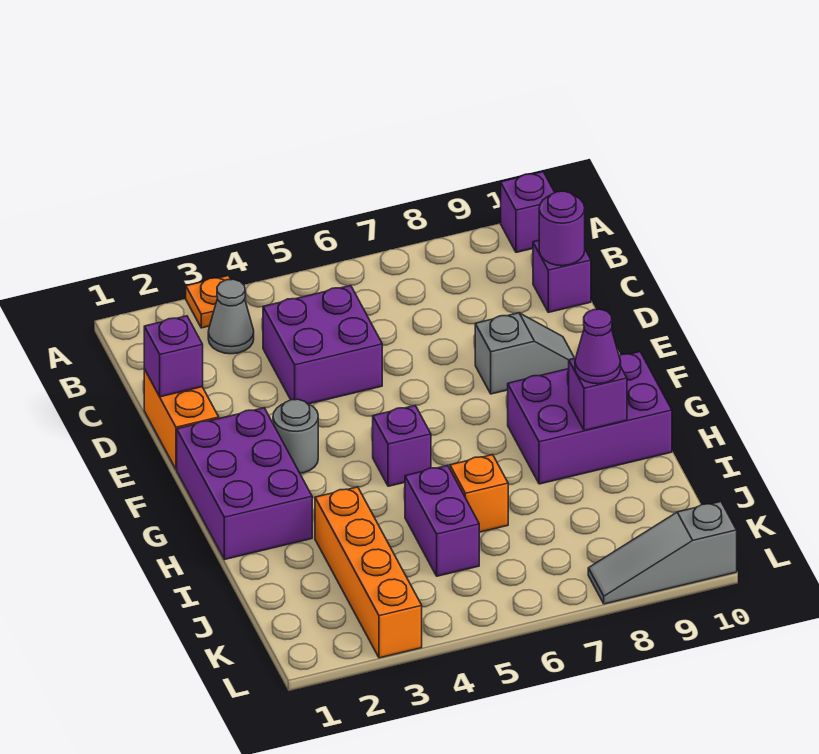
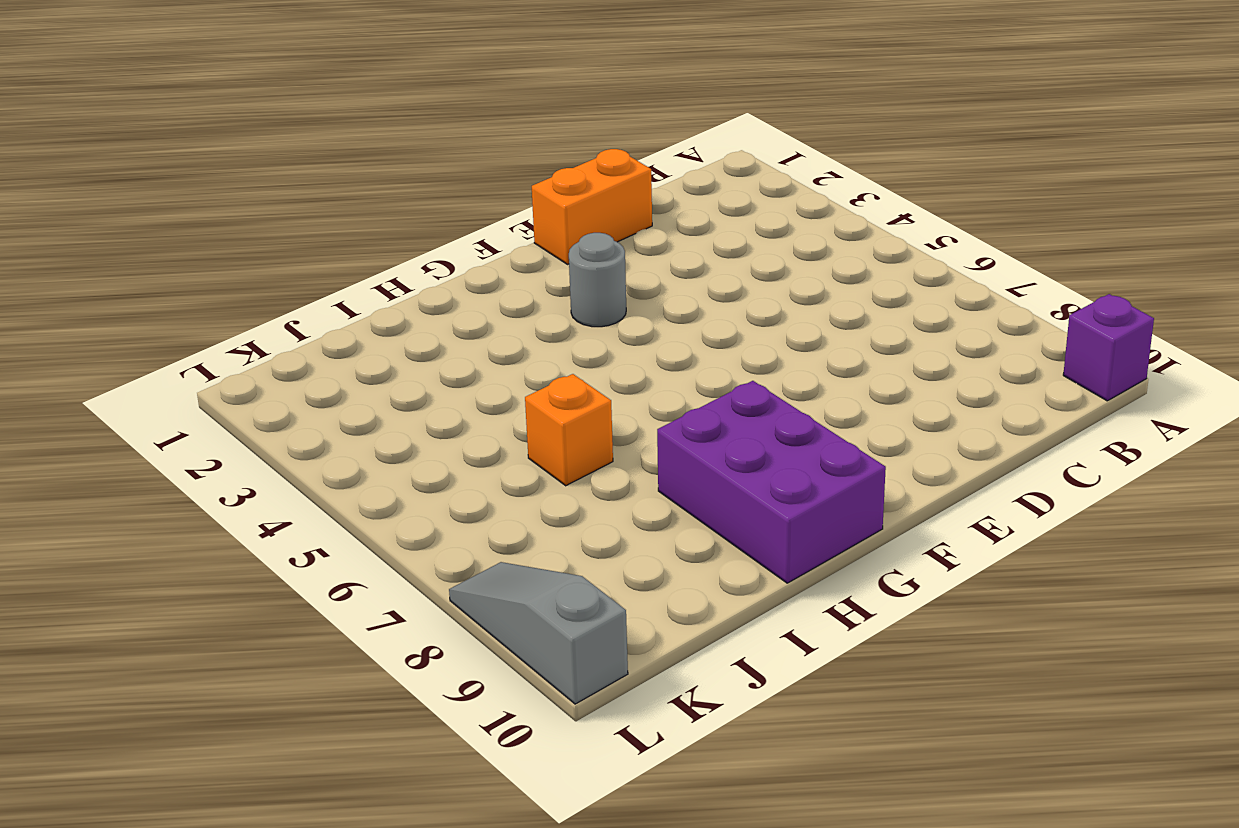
none -> orange plate A3 level 1
none -> grey cone B3 level 1
none -> purple brick C4:D5 level 1

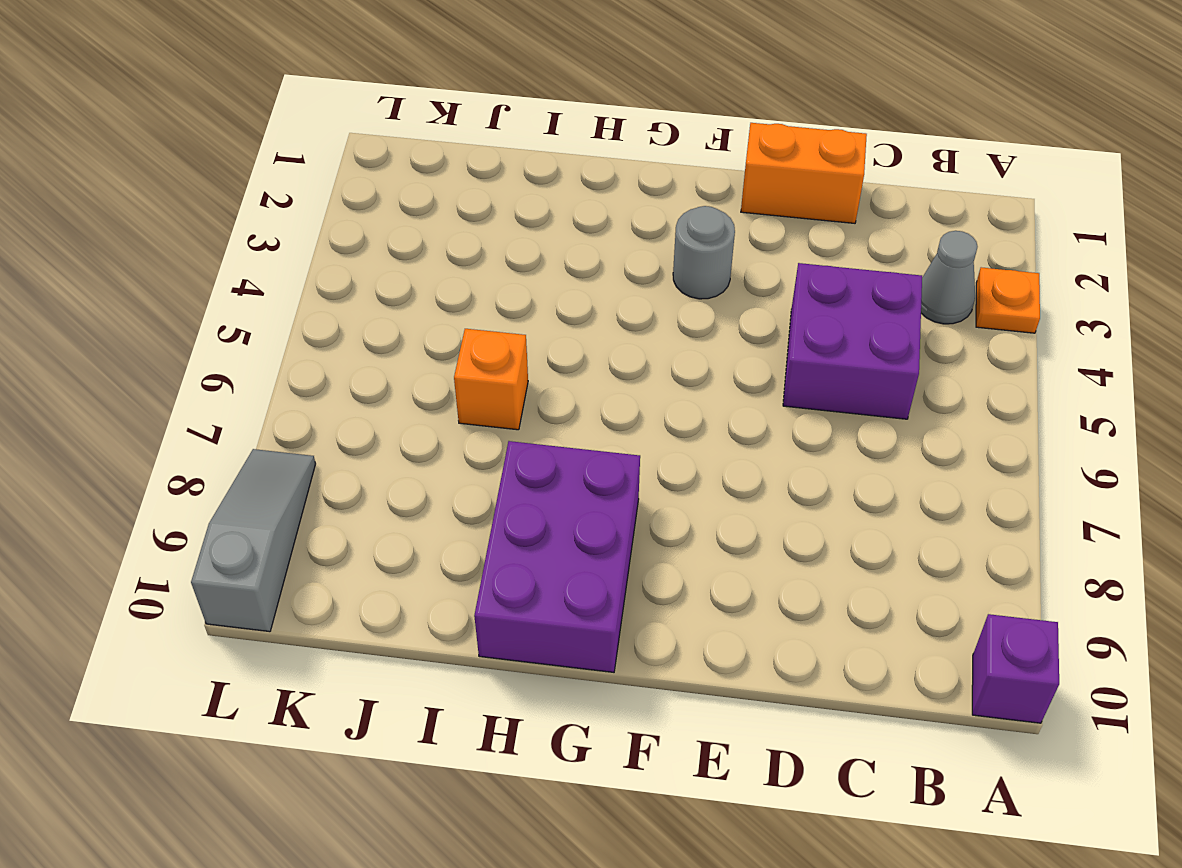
none -> purple brick C10 level 1
none -> grey slope E8:E9 level 1 top 8
none -> purple brick F1:H2 level 1

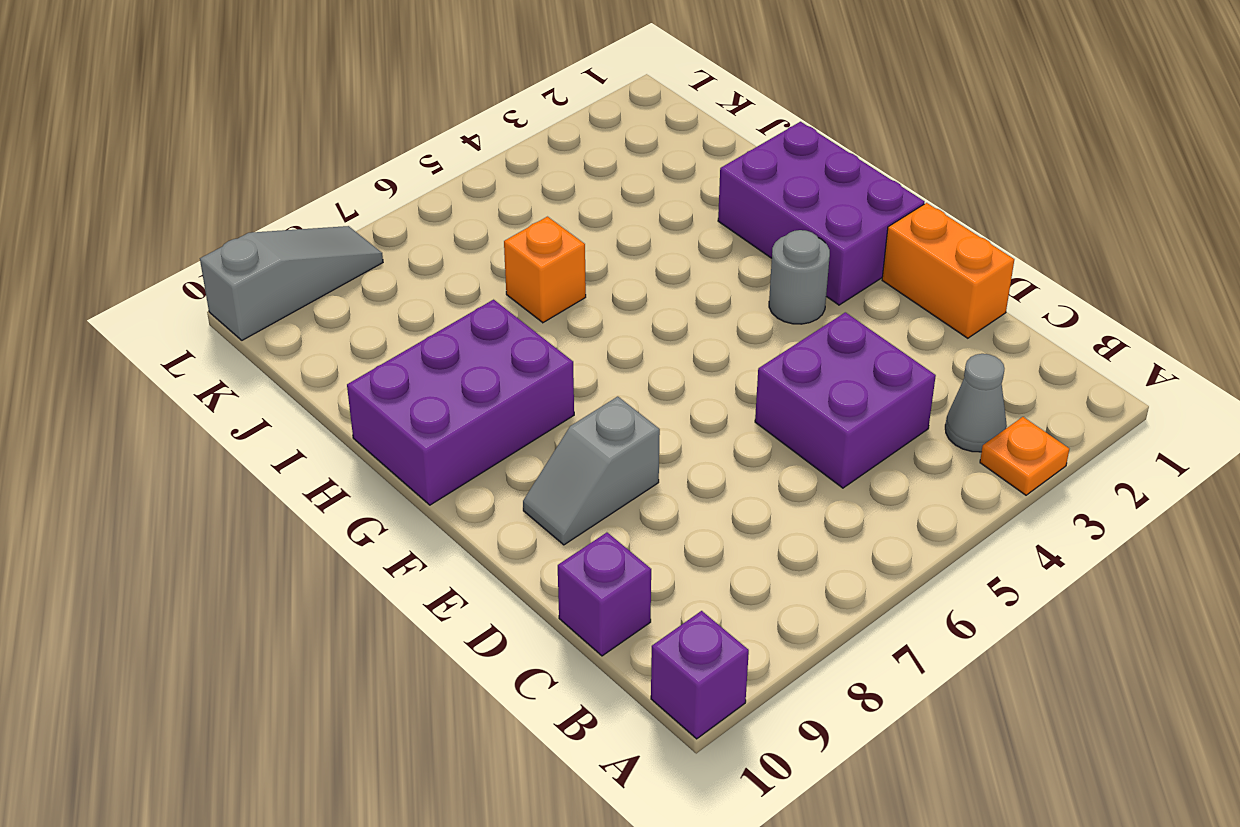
none -> purple brick G5 level 1
none -> orange brick I3:L3 level 1
none -> purple brick I5:J5 level 1

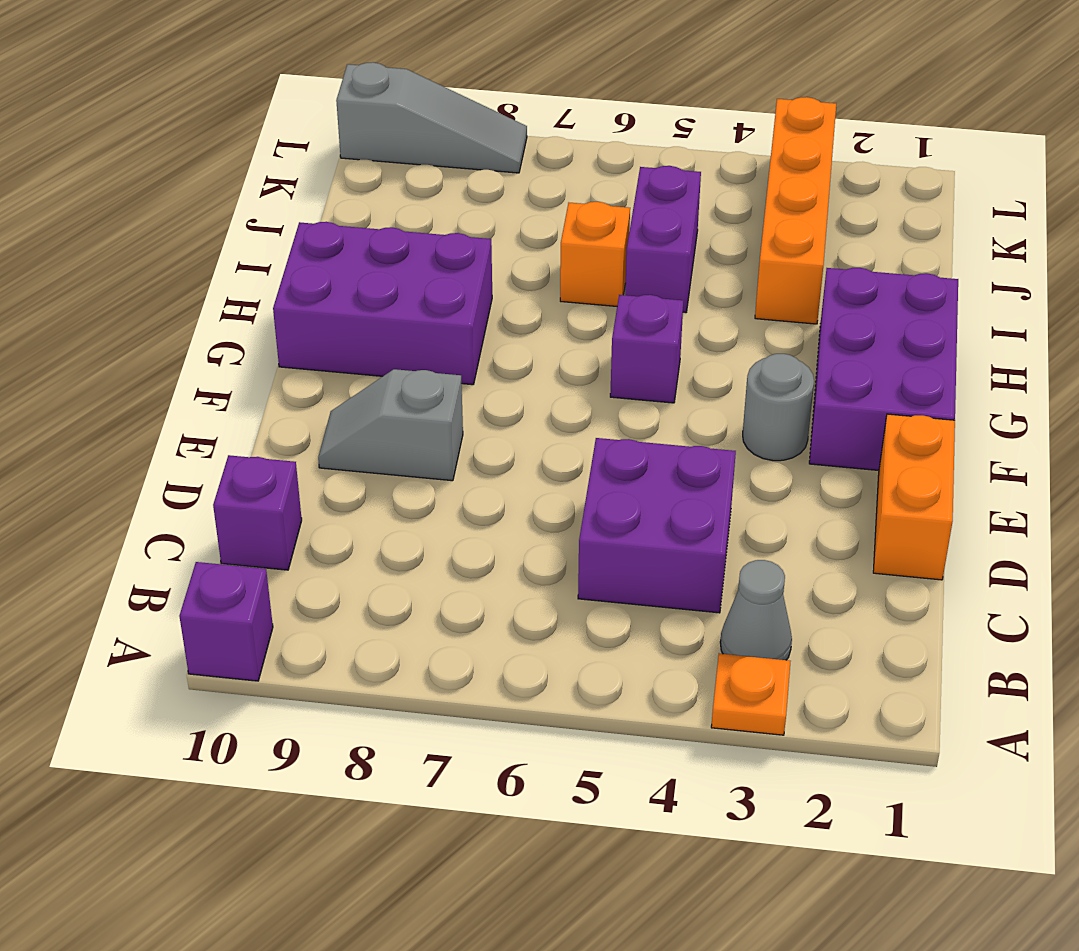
none -> purple round brick C10 level 2
none -> purple brick D1 level 2
none -> purple brick H9 level 2

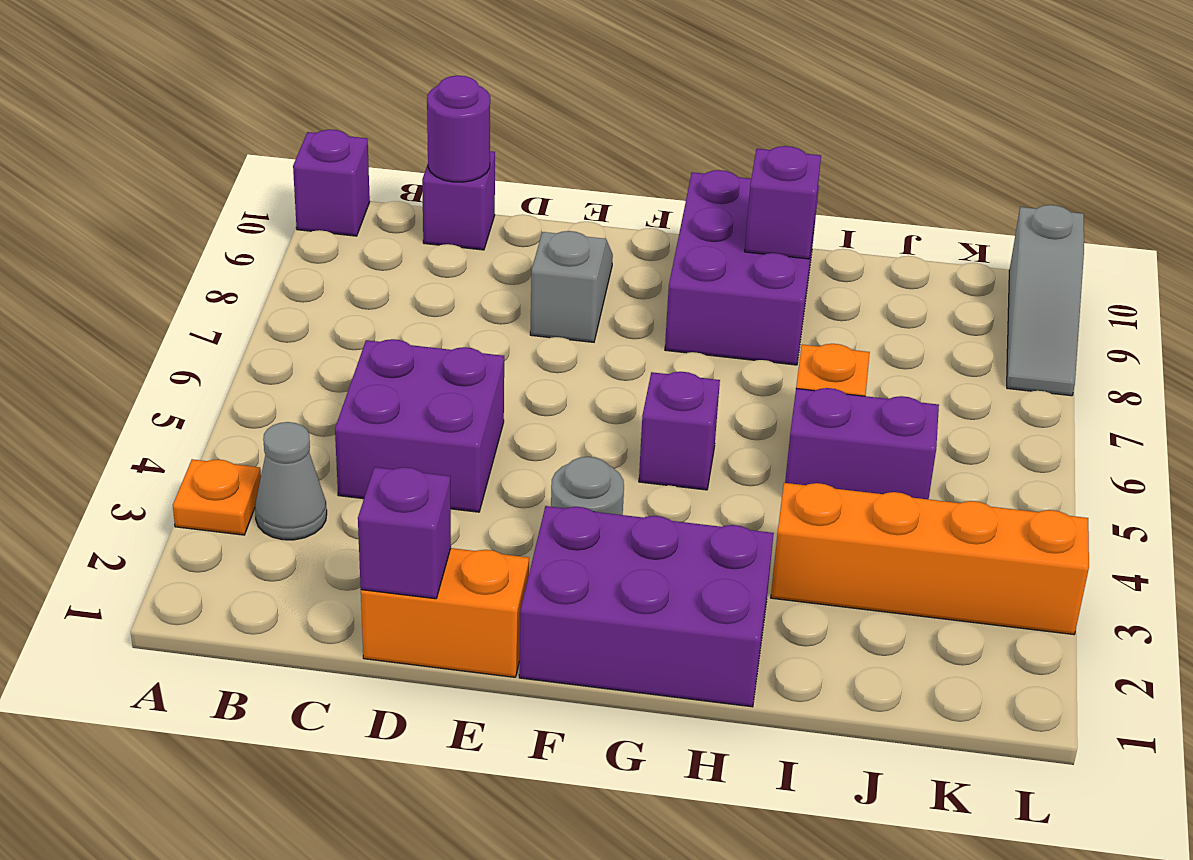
none -> purple cone H9 level 3

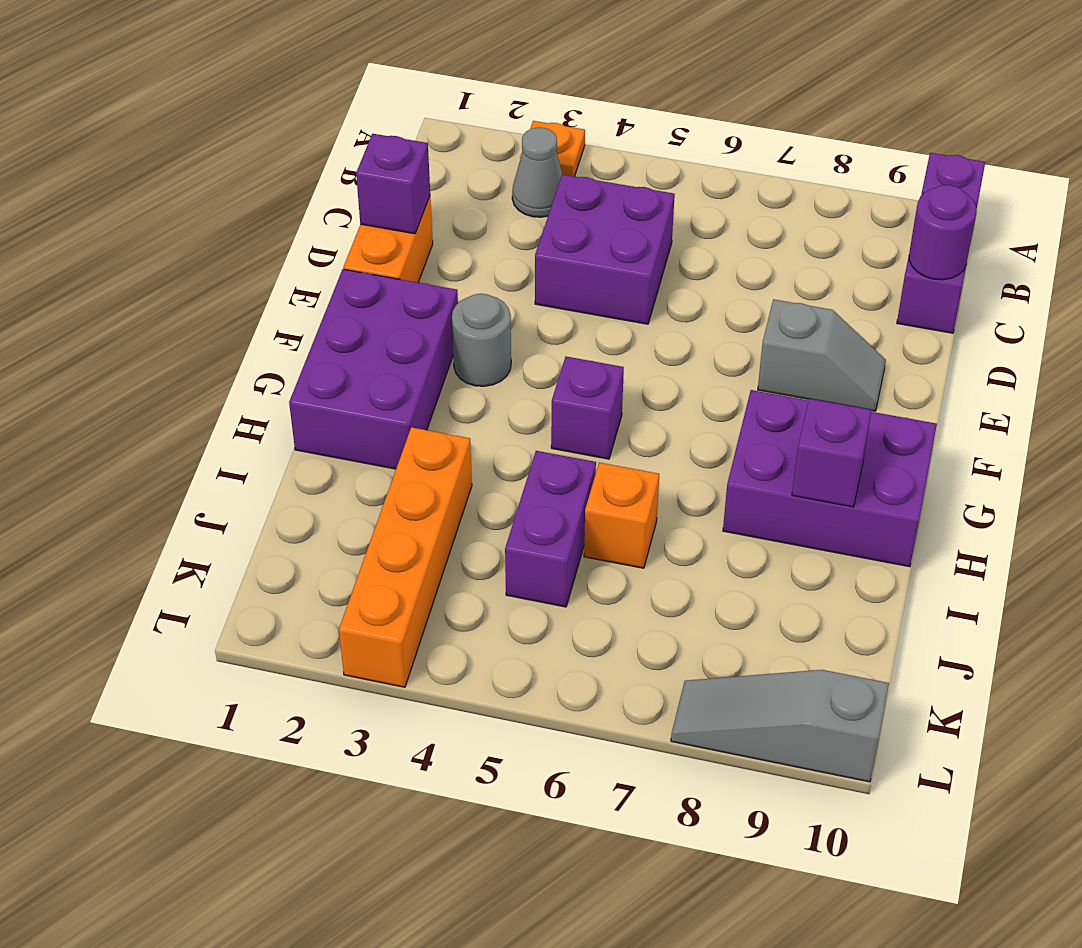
none -> purple cone H9 level 3

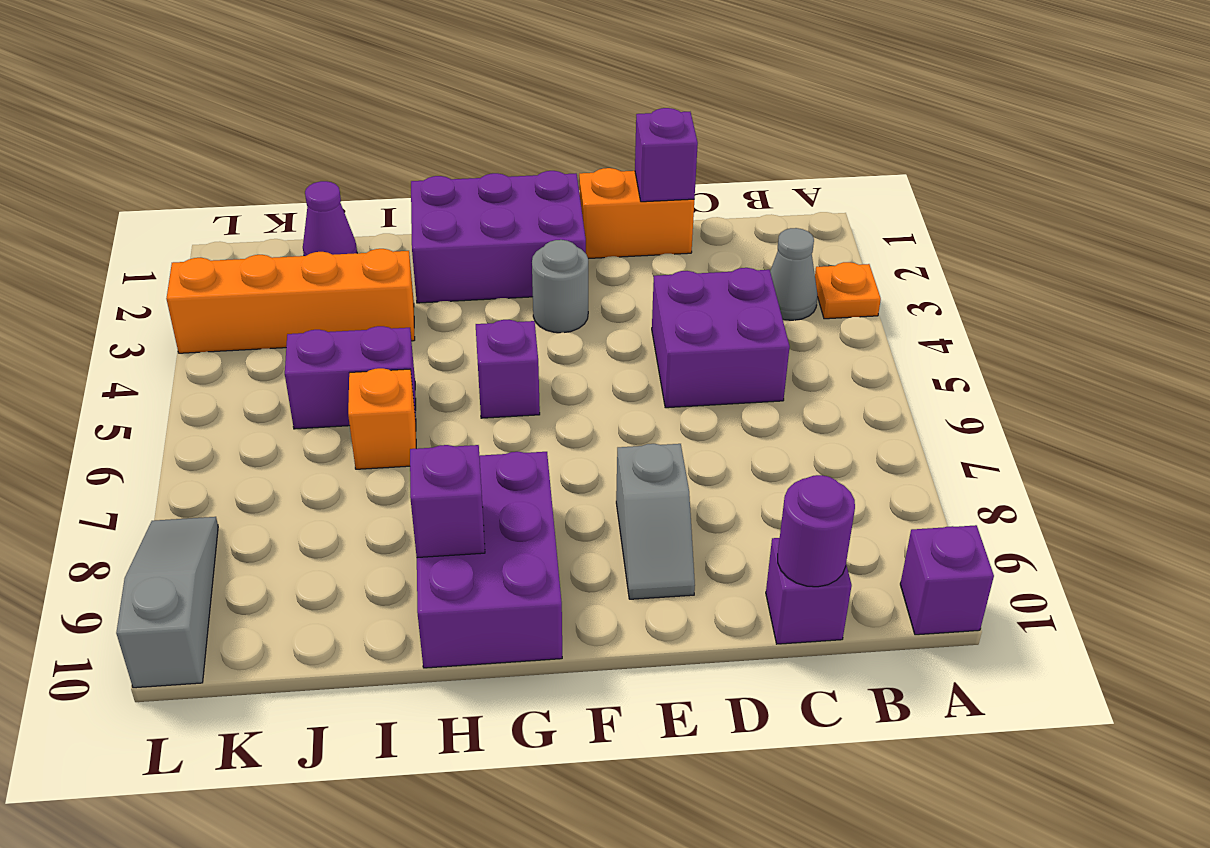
purple cone J1 level 1 -> purple cone H9 level 3

